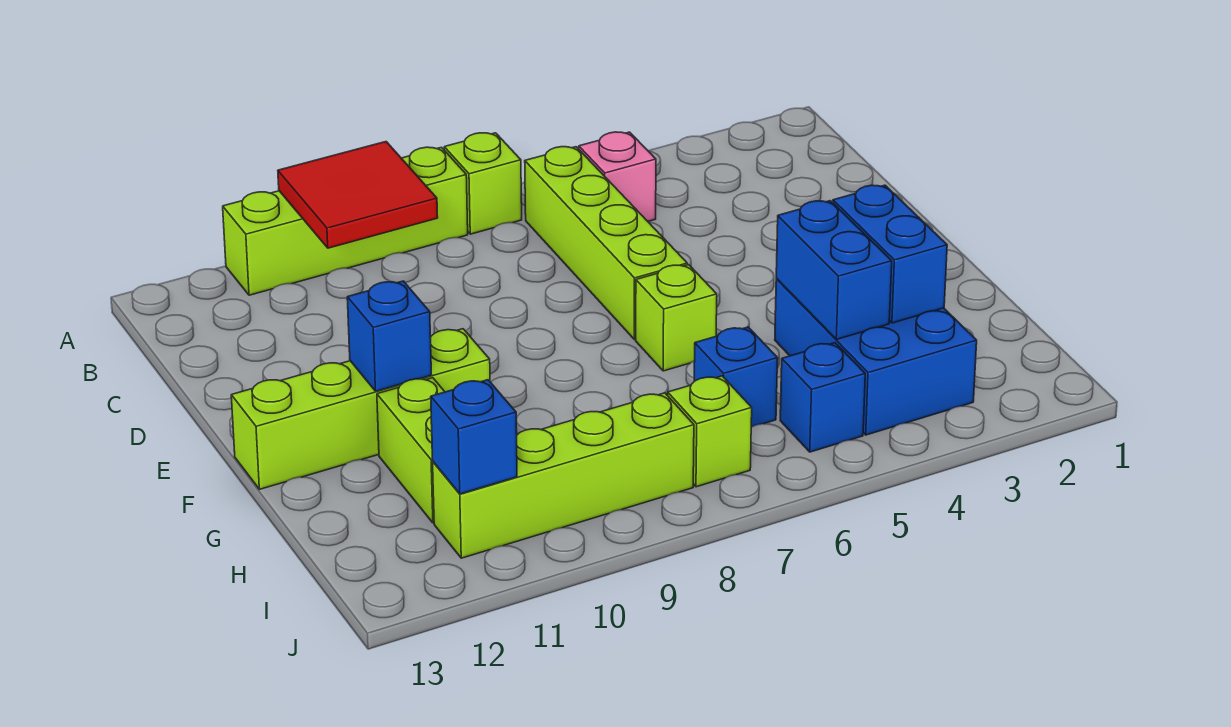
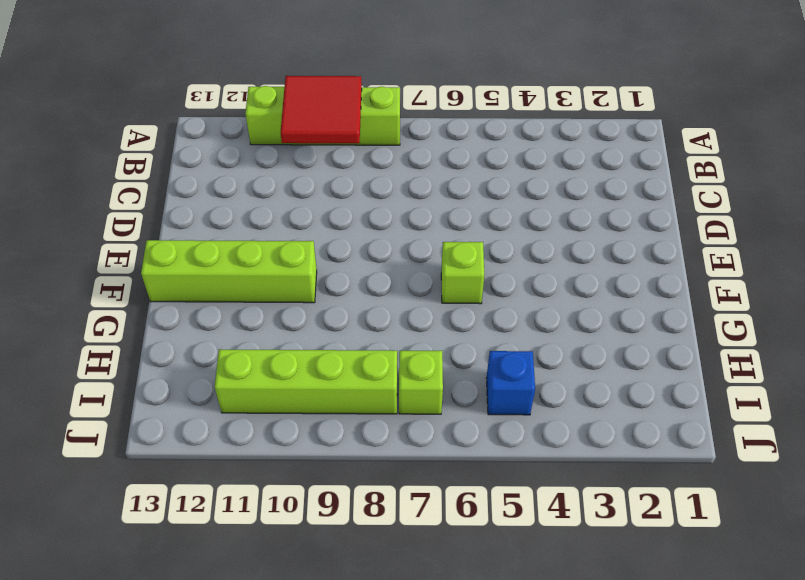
none -> lime brick A7 level 1
none -> pink brick B5 level 1
none -> lime brick B6:E6 level 1

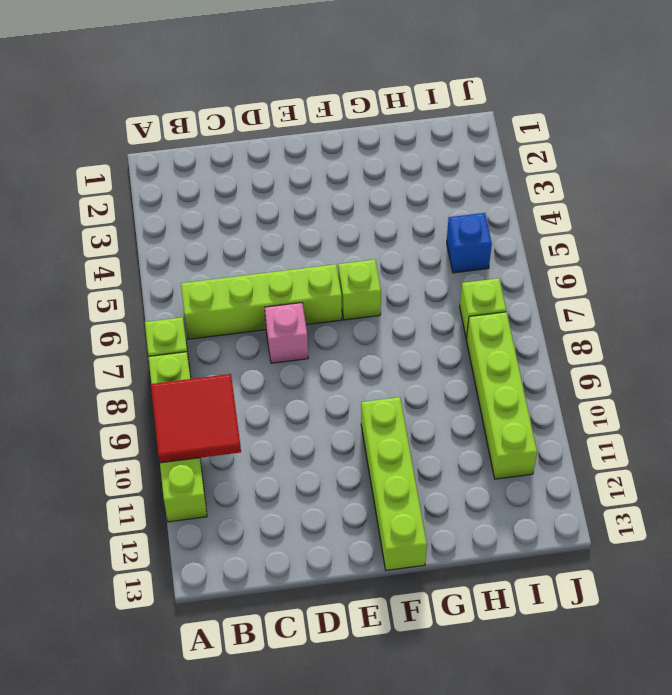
pink brick D7 level 1 -> pink brick B5 level 1
none -> blue brick G3:I4 level 1
none -> lime brick G11:H11 level 1
none -> blue brick H6 level 1

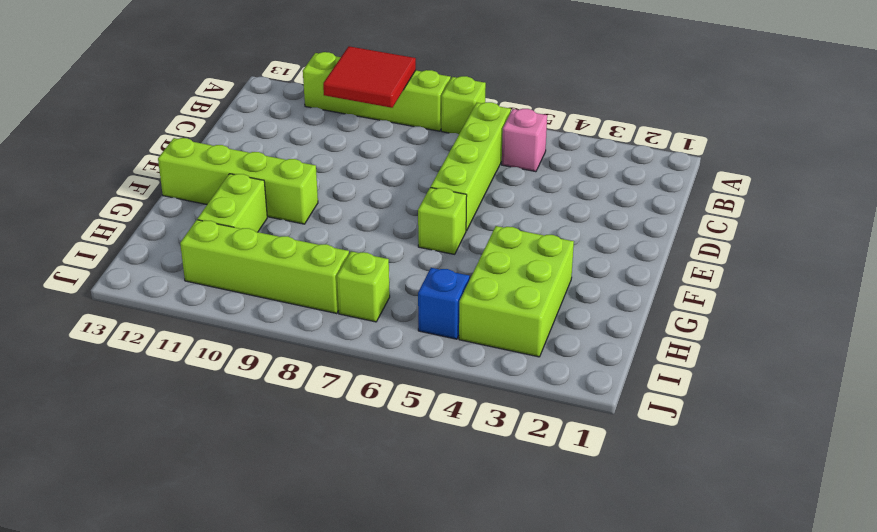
lime brick G3:I4 level 1 -> blue brick G3:I4 level 1
none -> blue brick H6 level 1
none -> blue brick F11 level 2
none -> blue brick G3:H3 level 2

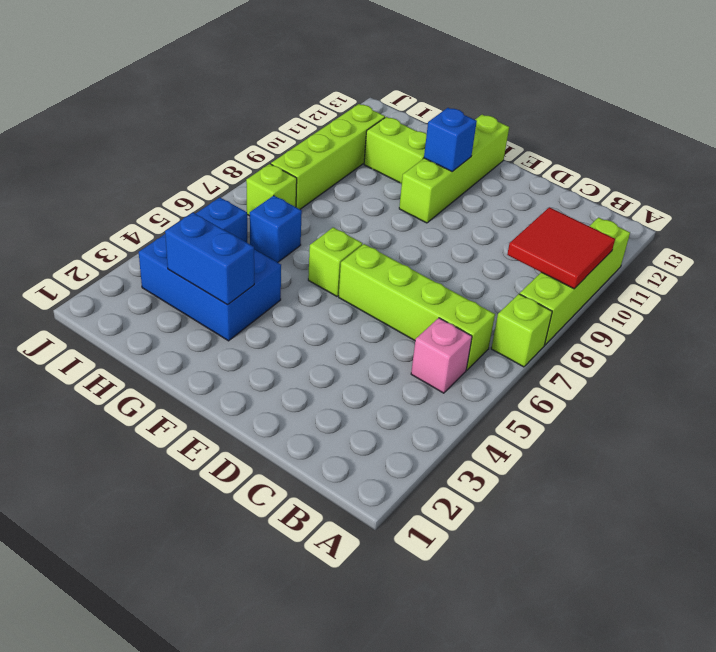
none -> blue brick G4:H4 level 2
none -> blue brick I11 level 2

